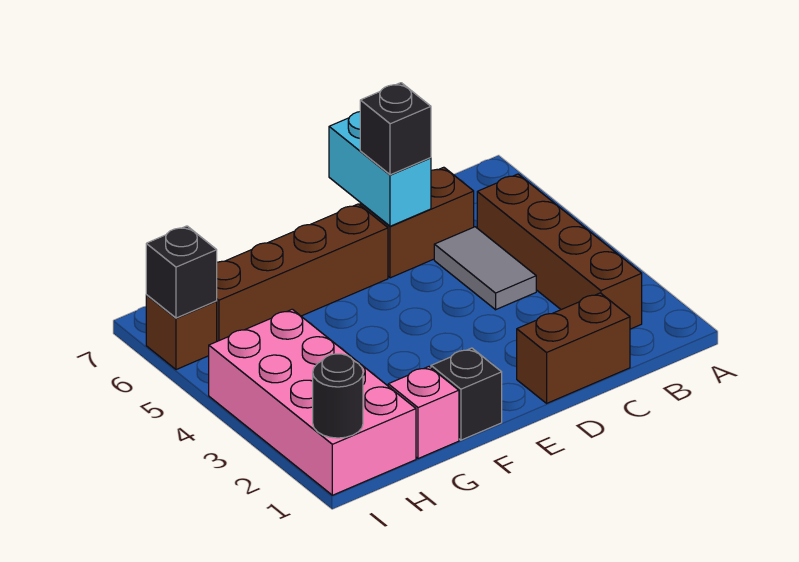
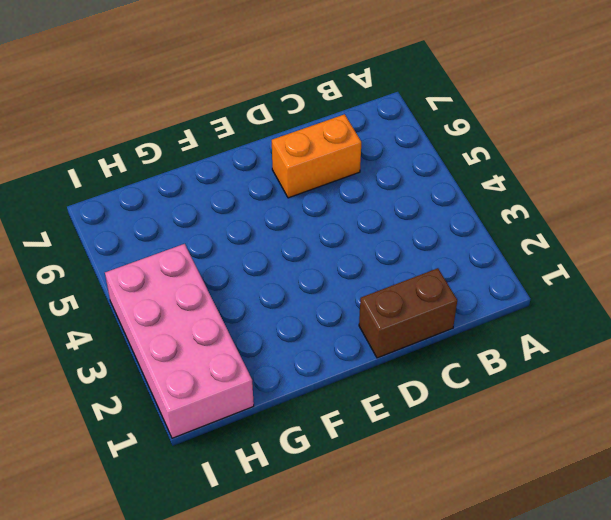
orange brick C6:D6 level 1 -> brown brick C6:D6 level 1
none -> brown brick B2:B5 level 1
none -> grey tile C4:C5 level 1
none -> brown brick E6:H6 level 1

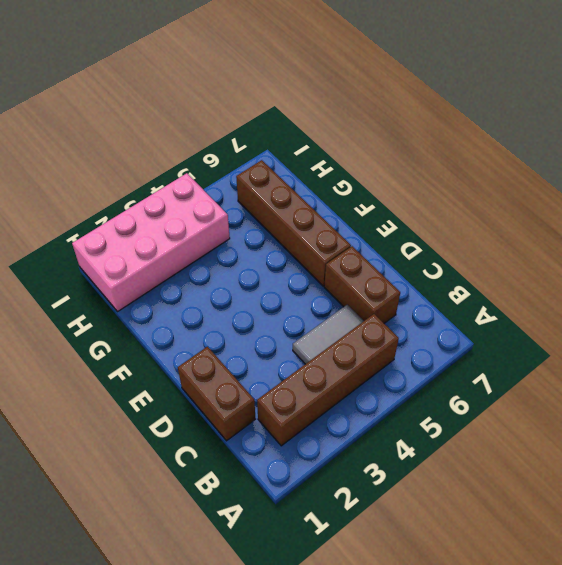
none -> black brick F1 level 1
none -> pink brick G1 level 1
none -> brown brick I6 level 1

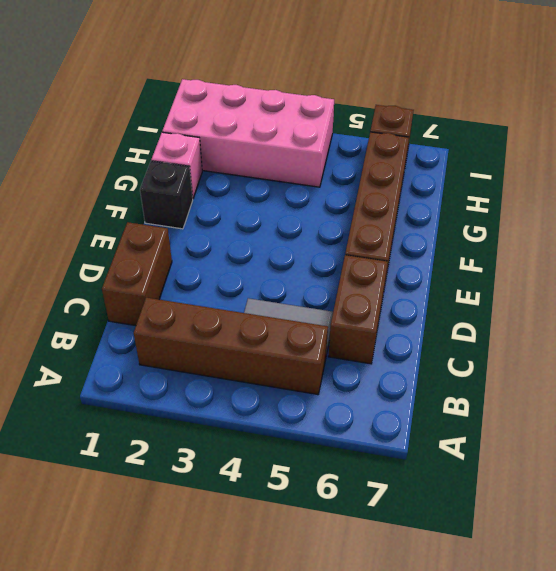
none -> cyan brick D6:D7 level 2
none -> black round brick I1 level 2
none -> black brick I6 level 2

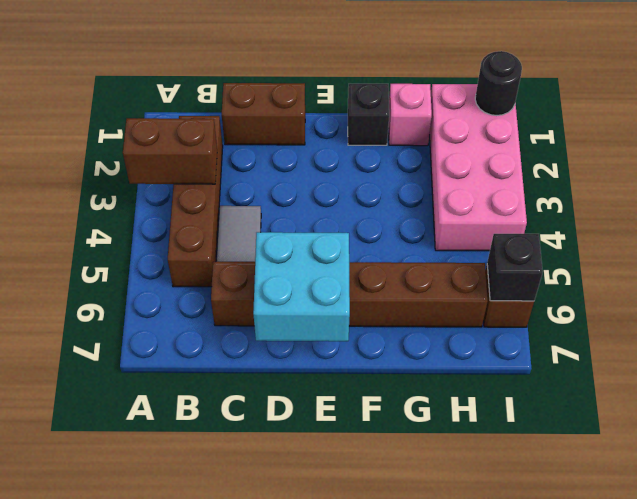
brown brick A3:B3 level 2 -> none
cyan brick D6:E7 level 2 -> cyan brick D6:D7 level 2
none -> black brick D6 level 3

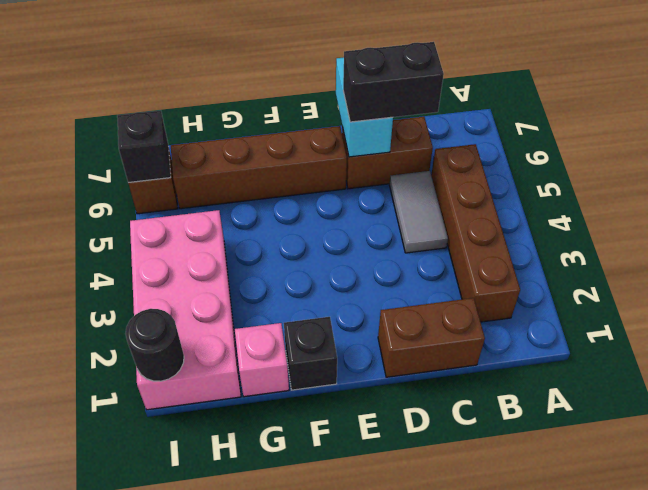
black brick C6:D6 level 3 -> black brick D6 level 3

